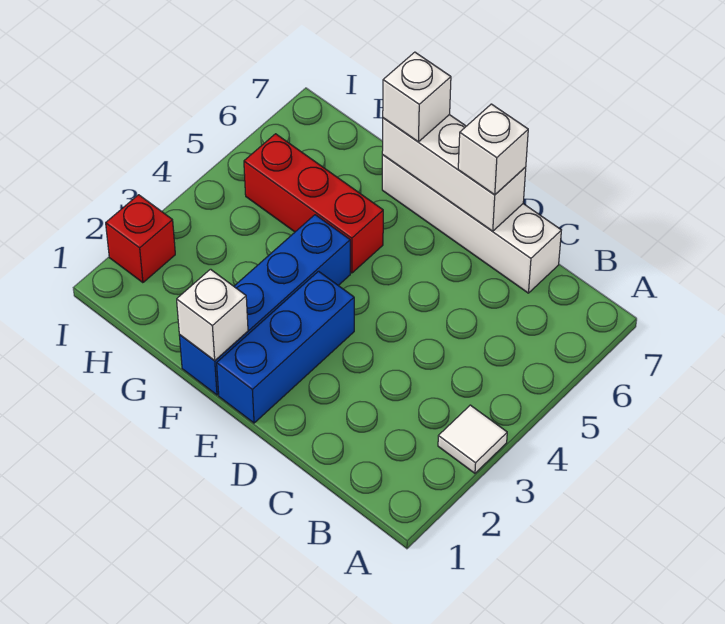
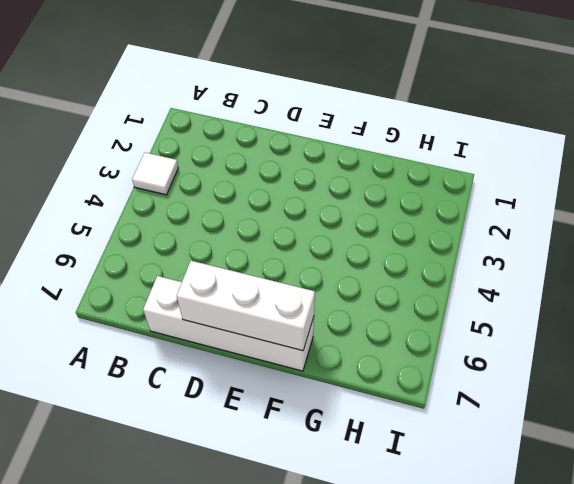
none -> blue brick E1:E3 level 1
none -> blue brick F1:F4 level 1

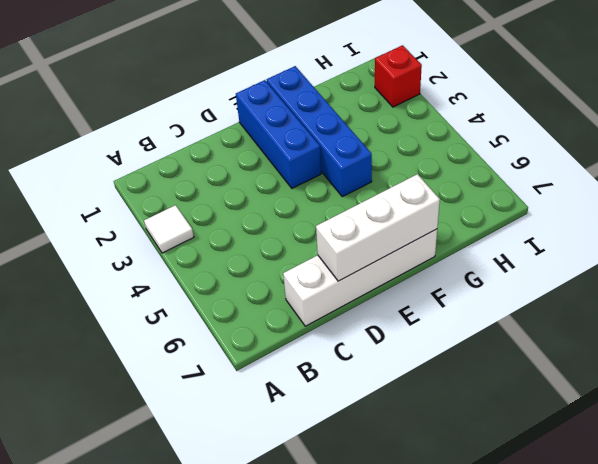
none -> red brick F5:H5 level 1
none -> white brick F1 level 2

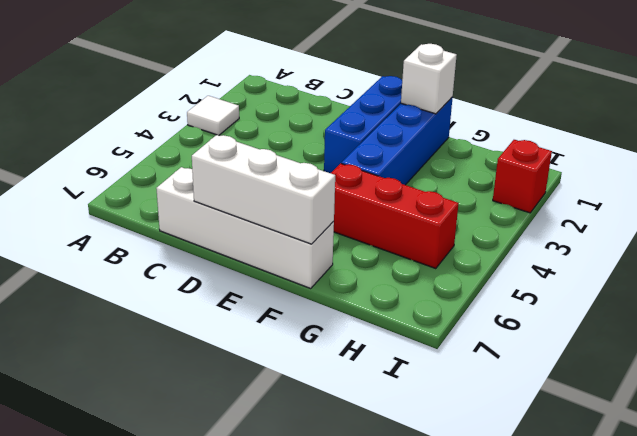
none -> white brick D7 level 3
none -> white brick F7 level 3

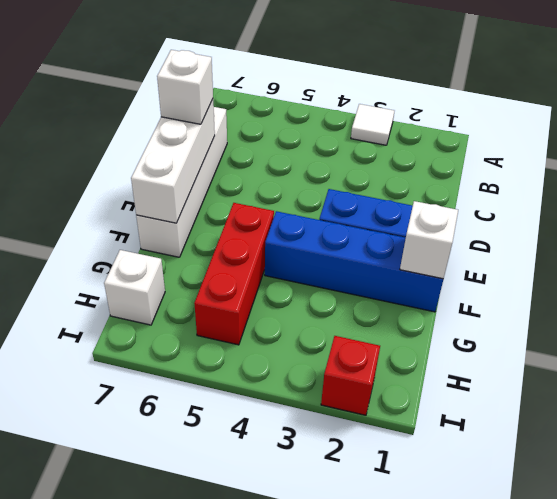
white brick H7 level 1 -> white brick F7 level 3

